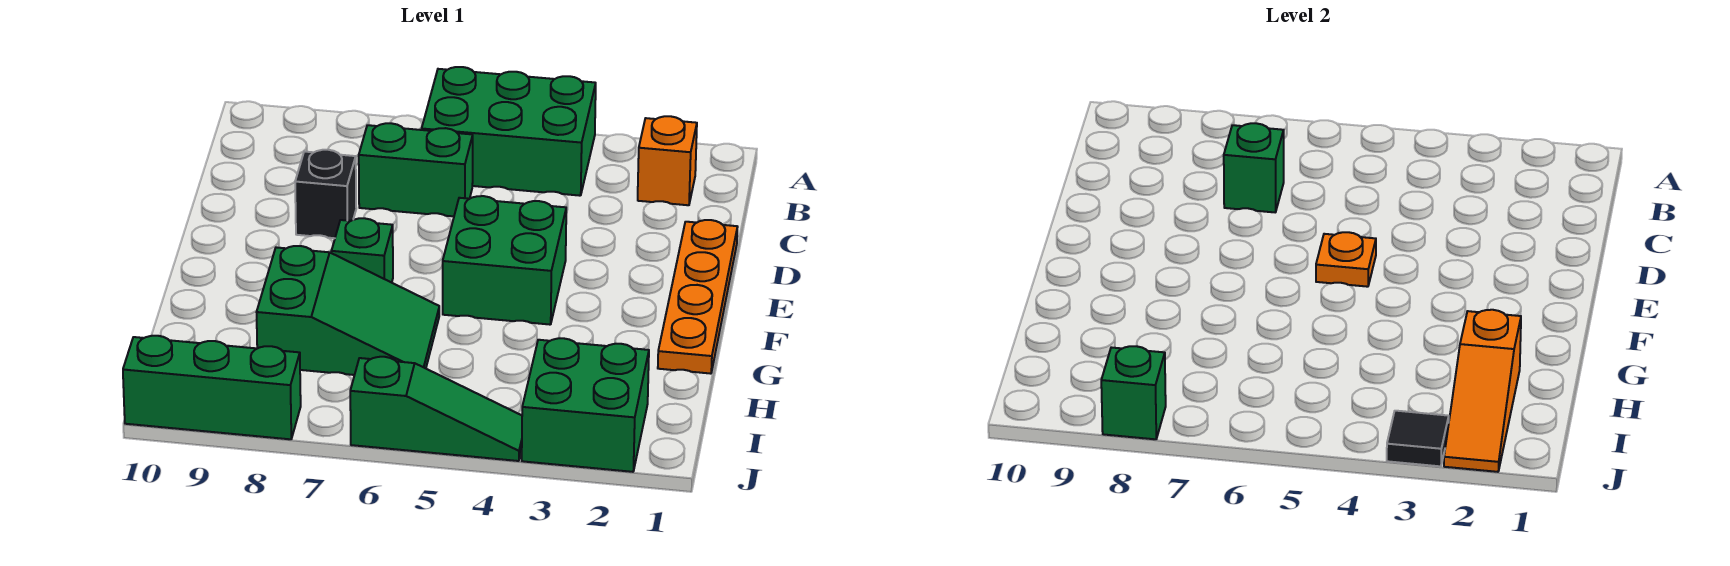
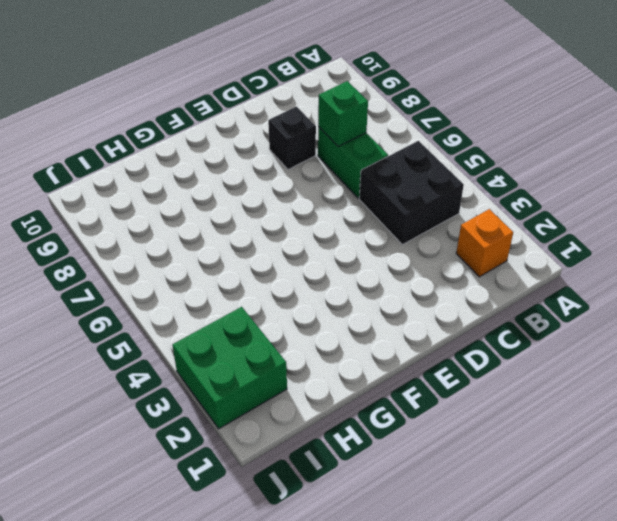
black brick B4:C5 level 1 -> green brick A4:B6 level 1
none -> orange plate D1:G1 level 1
none -> green brick E4:F5 level 1
none -> green brick F7 level 1

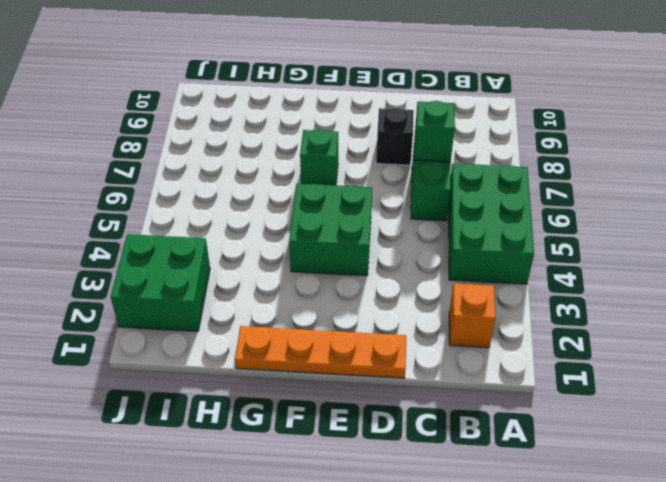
none -> green slope G6:H8 level 1 top 8
none -> green slope J4:J6 level 1 top 6
none -> green brick J8:J10 level 1

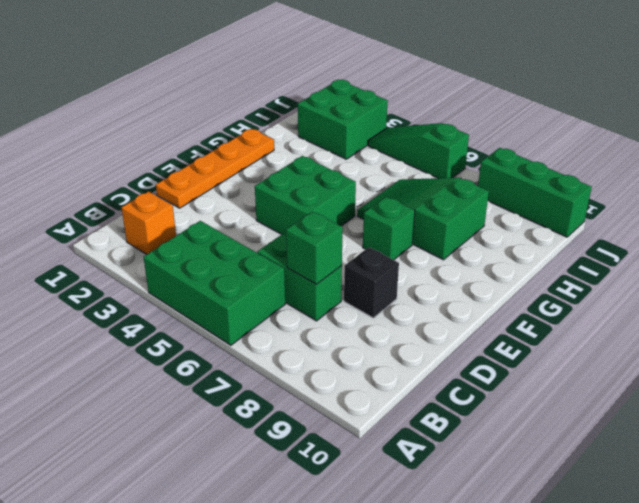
none -> orange plate E5 level 2
none -> orange slope H2:J2 level 2 top H
none -> black tile J3 level 2

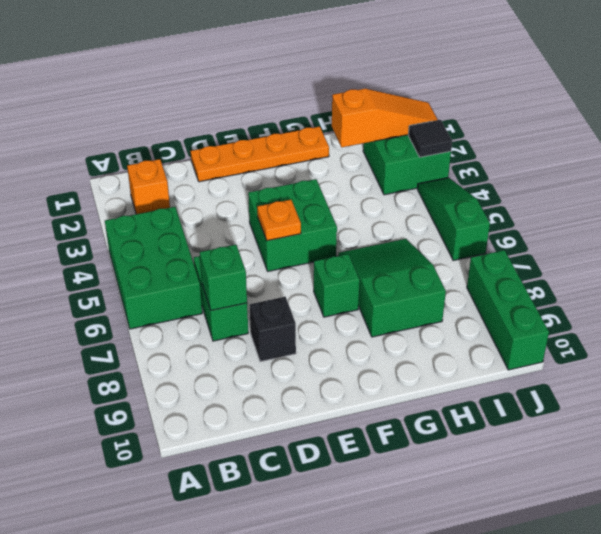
none -> green brick J8 level 2

